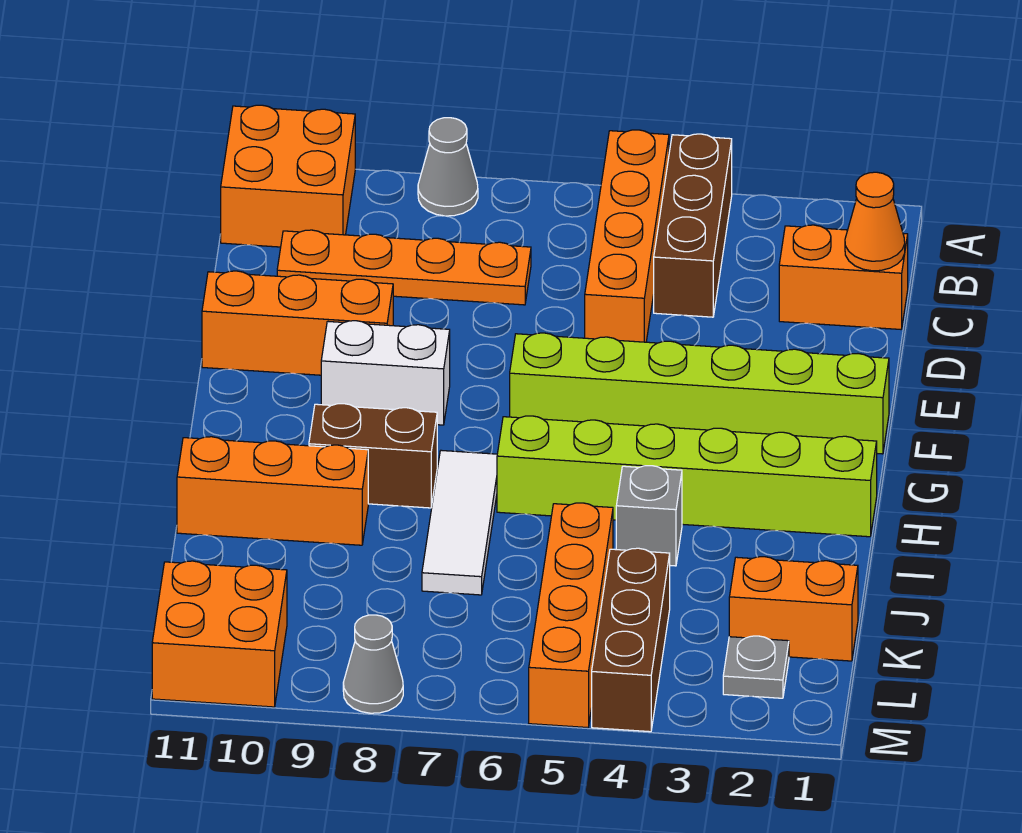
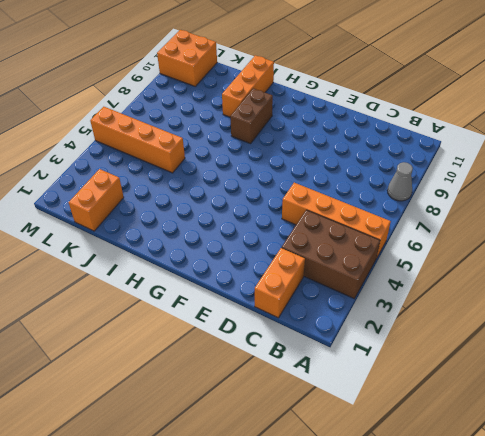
brown brick A3:C4 level 1 -> brown brick A4:C4 level 1
none -> orange brick A10:B11 level 1
none -> orange plate C7:C10 level 1
none -> orange brick E9:E11 level 1

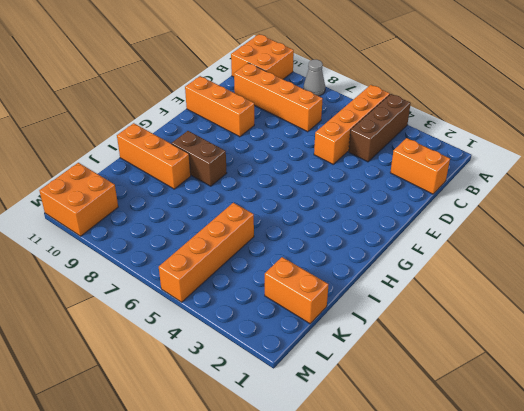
orange brick C7:C10 level 1 -> orange plate C7:C10 level 1
none -> lime brick F1:F6 level 1
none -> white brick F8:F9 level 1
none -> lime brick H1:H6 level 1

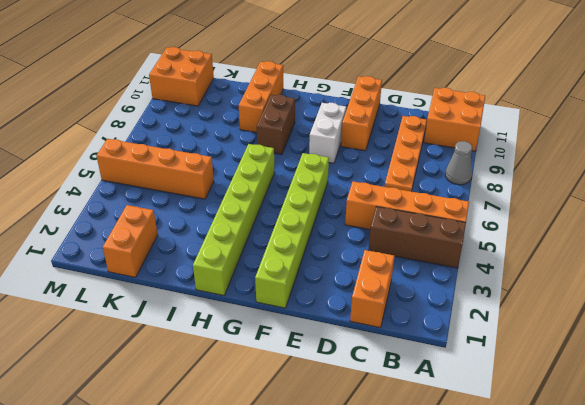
none -> white tile H7:J7 level 1
none -> grey brick I4 level 1
none -> brown brick K4:M4 level 1

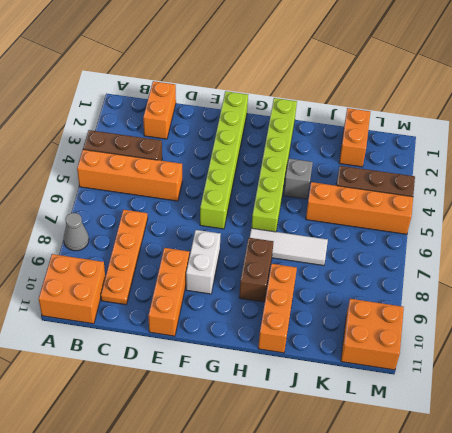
none -> grey plate L2 level 1
none -> grey cone M8 level 1
none -> orange cone C1 level 2

